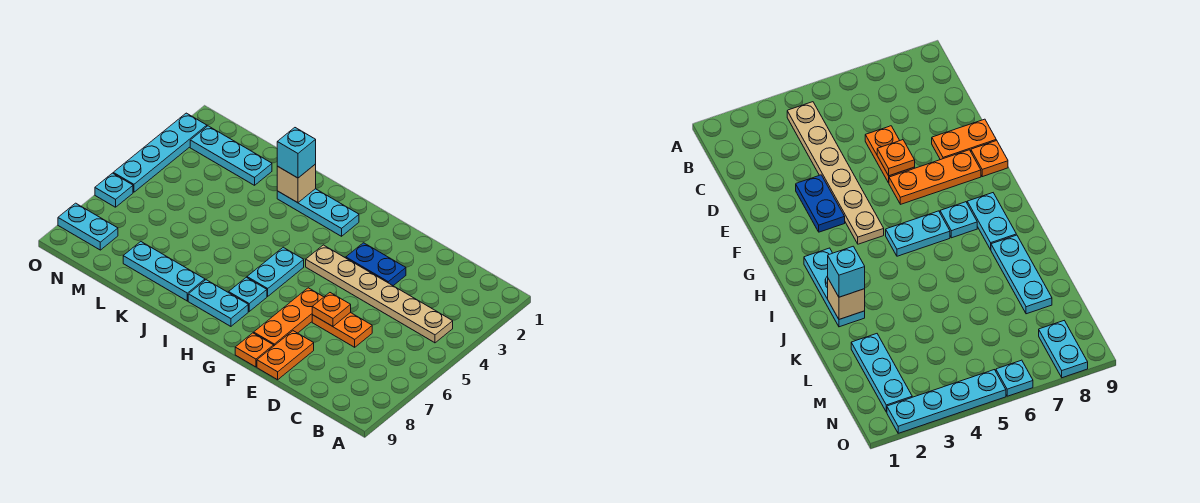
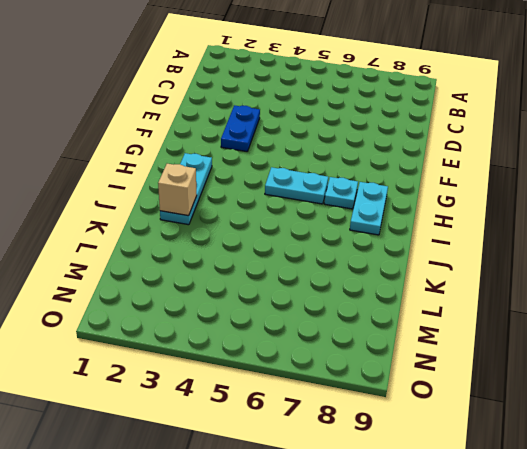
none -> tan plate B4:G4 level 1
none -> orange plate D6:E6 level 1
none -> orange plate E8:E9 level 1

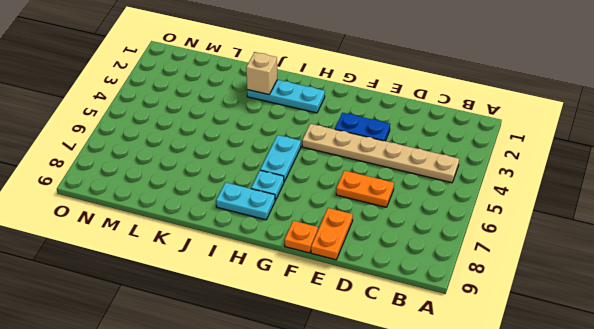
none -> orange plate F6:F8 level 1
none -> cyan plate J8:L8 level 1
none -> cyan plate L2:N2 level 1

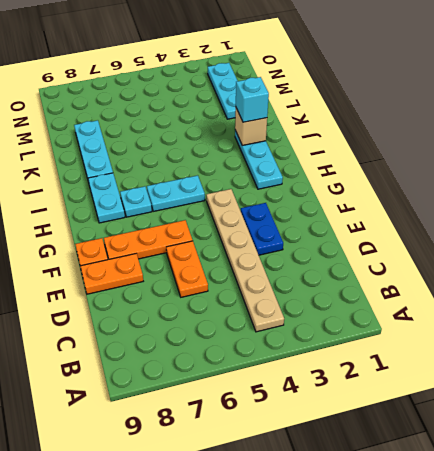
none -> cyan plate N8:O8 level 1
none -> cyan plate O2:O5 level 1
none -> cyan plate O6 level 1

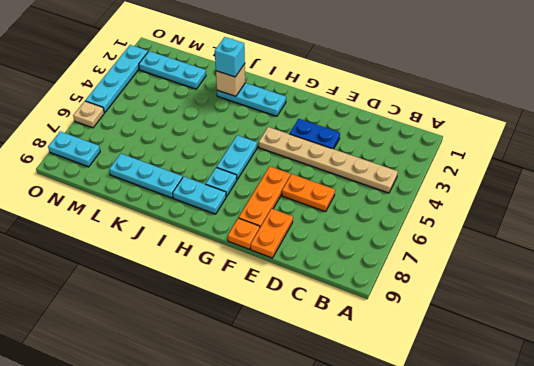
tan plate O6 level 1 -> cyan plate O6 level 1
none -> orange plate E6 level 2

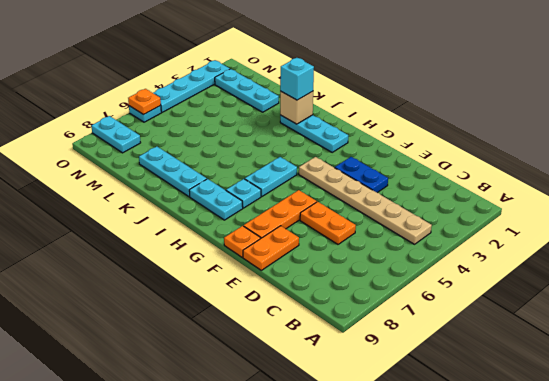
orange plate O6 level 2 -> orange plate E6 level 2

